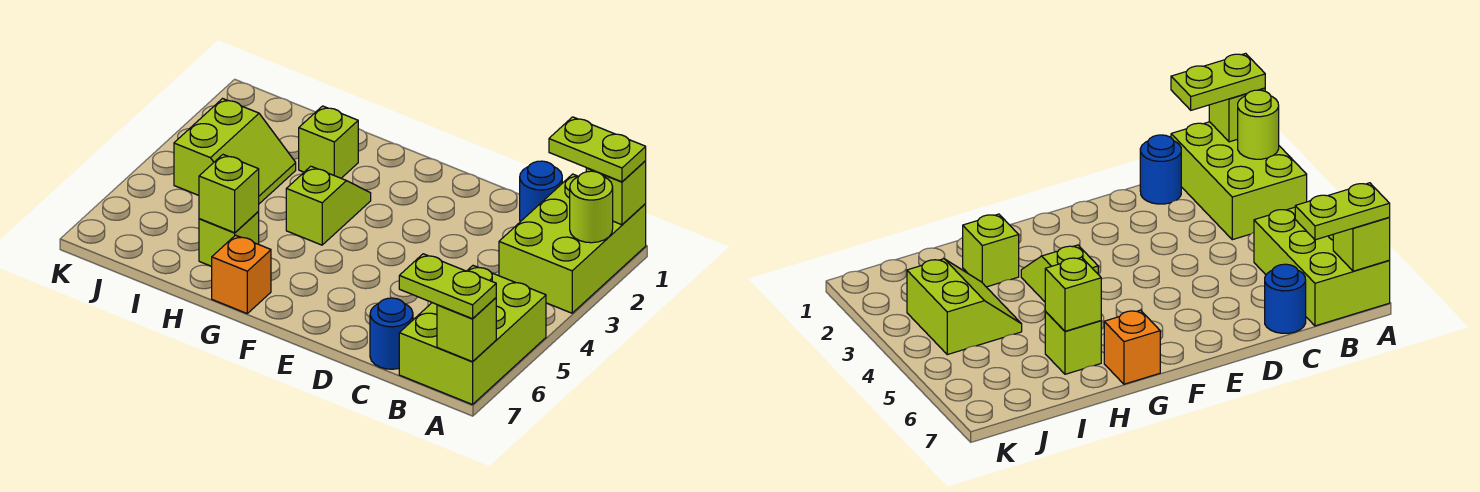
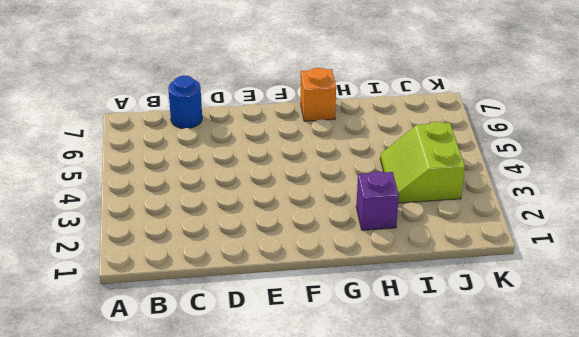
purple brick H2 level 1 -> lime brick H2 level 1
none -> lime brick A1:B3 level 1
none -> lime brick A5:B7 level 1
none -> blue round brick C1 level 1

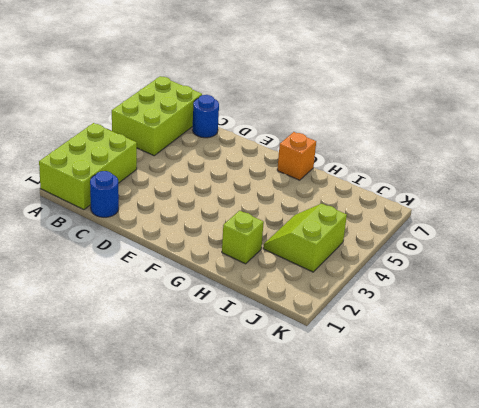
none -> lime slope G3:G4 level 1 top 4
none -> lime brick H6 level 1
none -> lime brick A1 level 2

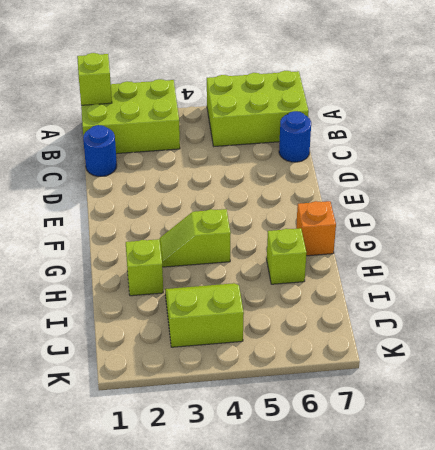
none -> lime round brick A2 level 2
none -> lime brick A7 level 2
none -> lime brick H6 level 2

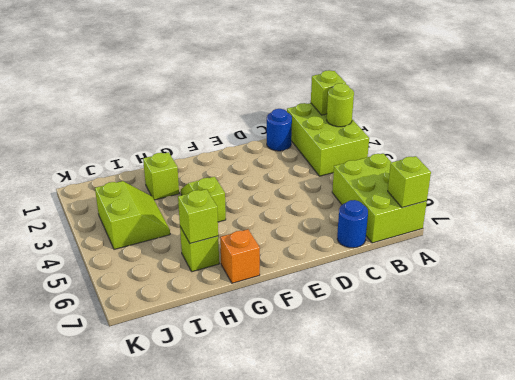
none -> lime plate A1:B1 level 3
none -> lime plate A7:B7 level 3

